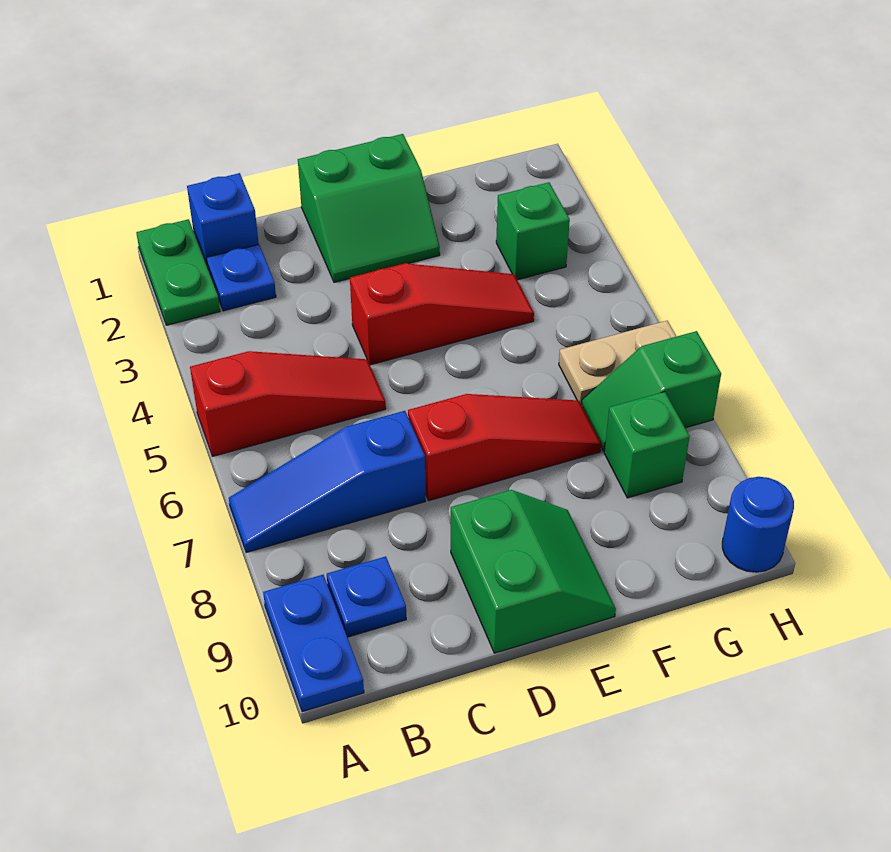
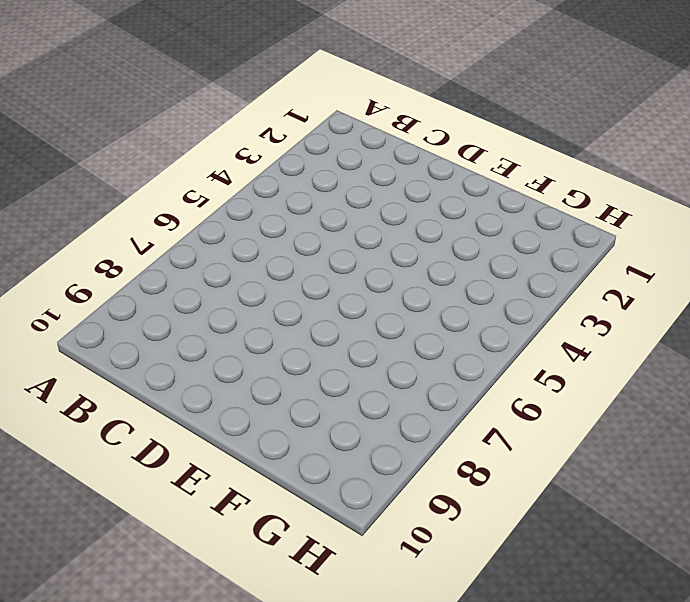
none -> green plate A1:A2 level 1
none -> red slope A5:C5 level 1 top A
none -> blue slope A7:C7 level 1 top C

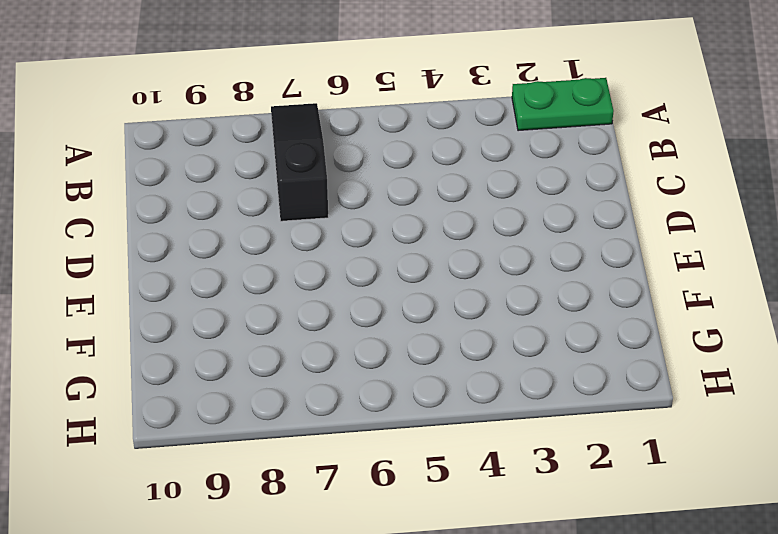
black slope A7:C7 level 1 top C -> blue slope A7:C7 level 1 top C
none -> red slope A5:C5 level 1 top A
none -> blue plate A9:A10 level 1
none -> blue brick B1 level 1

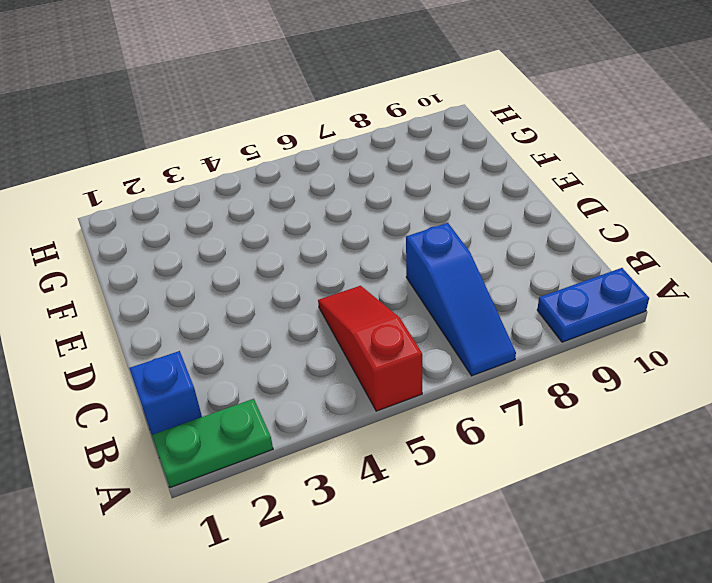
none -> blue plate B2 level 1
none -> blue plate B9 level 1
none -> green slope D1:E2 level 1 top 1

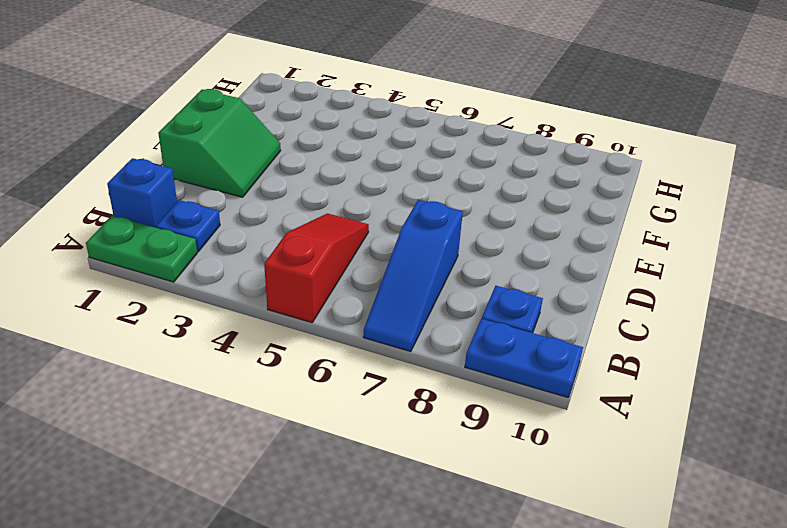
none -> red slope D4:F4 level 1 top D
none -> red slope D7:F7 level 1 top D
none -> green slope D9:E10 level 1 top D

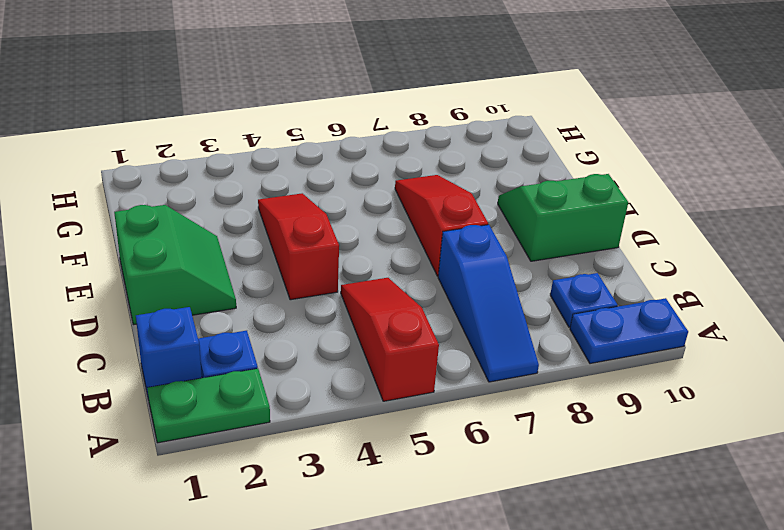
none -> green brick G3 level 1
none -> tan plate G6:H6 level 1
none -> green slope G7:H7 level 1 top H

